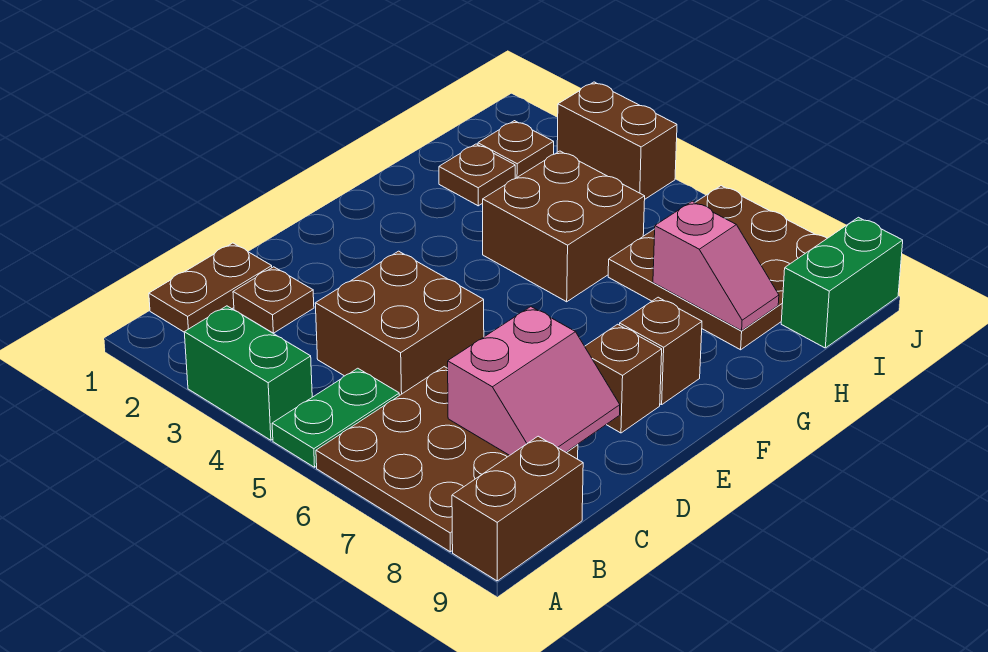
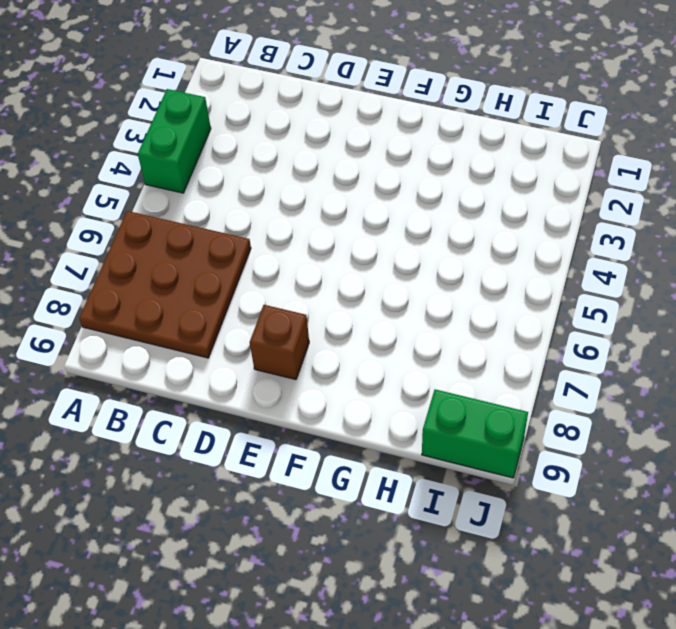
none -> green plate A5:B5 level 1
none -> brown brick A9:B9 level 1
none -> brown plate B1:C1 level 1

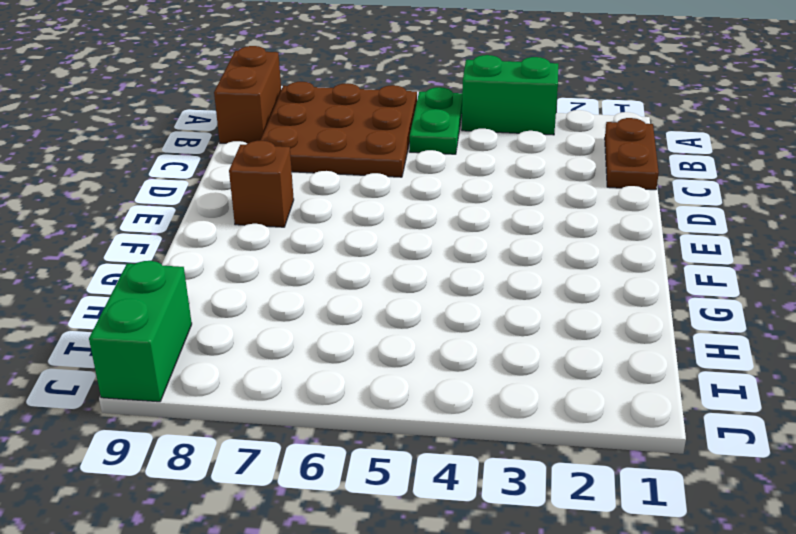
none -> brown plate C2 level 1
none -> brown brick C4:D5 level 1
none -> brown brick F8 level 1

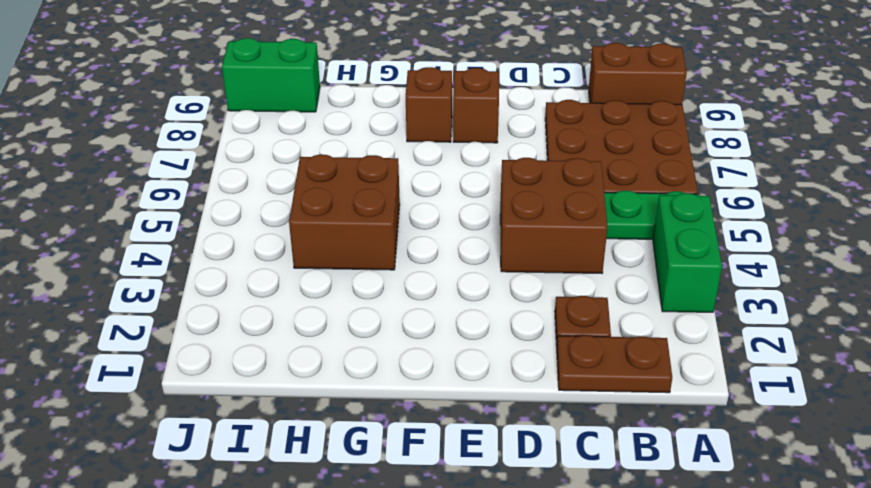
none -> brown plate H2 level 1
none -> brown plate H6:J8 level 1
none -> brown plate I2 level 1

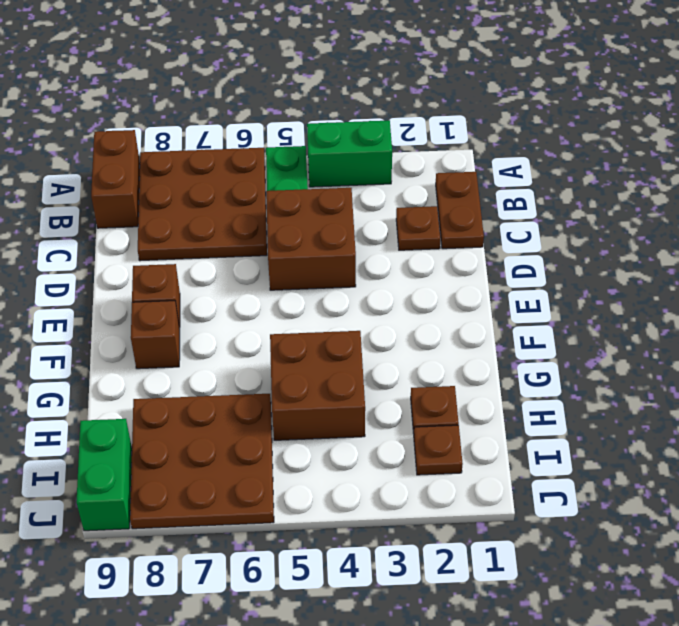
none -> brown brick J3:J4 level 1
none -> pink slope C7:D8 level 2 top 7
none -> pink slope H7:H8 level 2 top 7

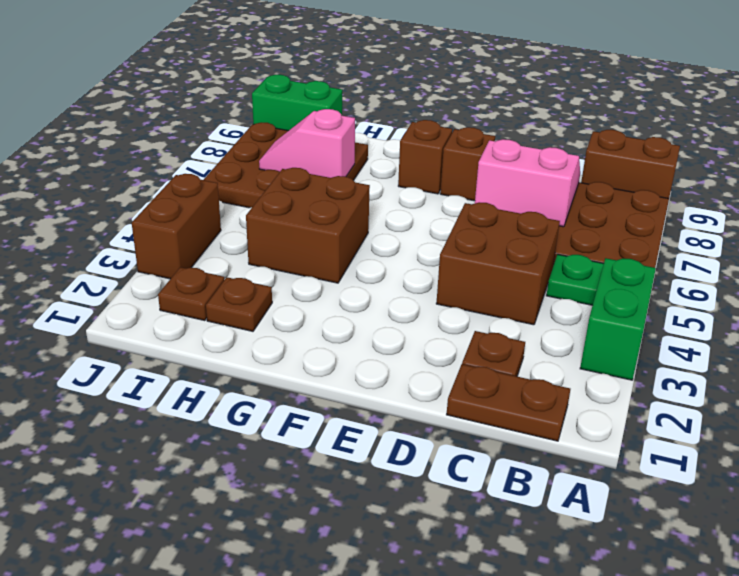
pink slope H7:I7 level 2 top H -> pink slope H7:H8 level 2 top 7

